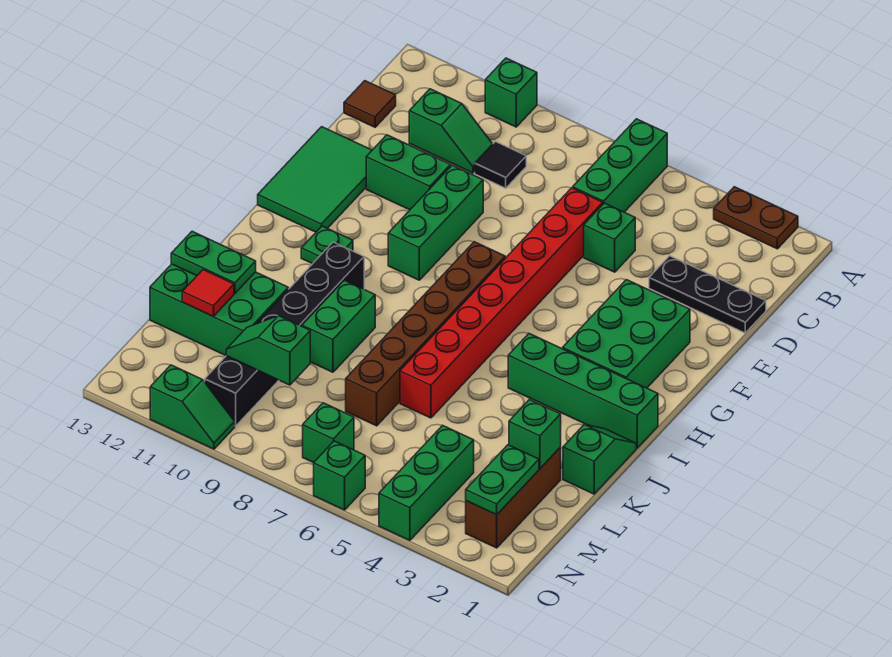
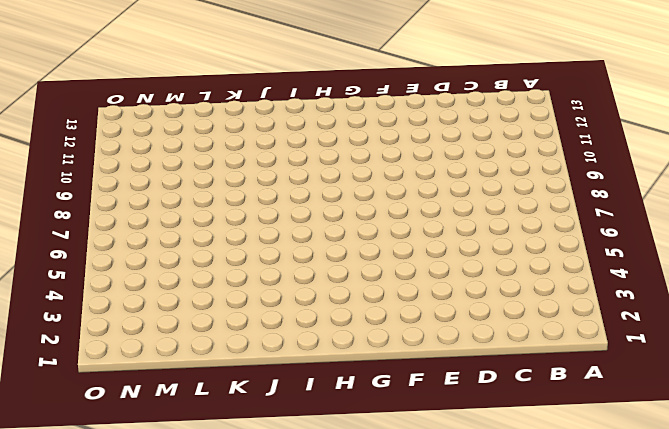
none -> brown plate A2:A3 level 1
none -> green brick A6:C6 level 1
none -> green brick A10 level 1
none -> black tile C9 level 1

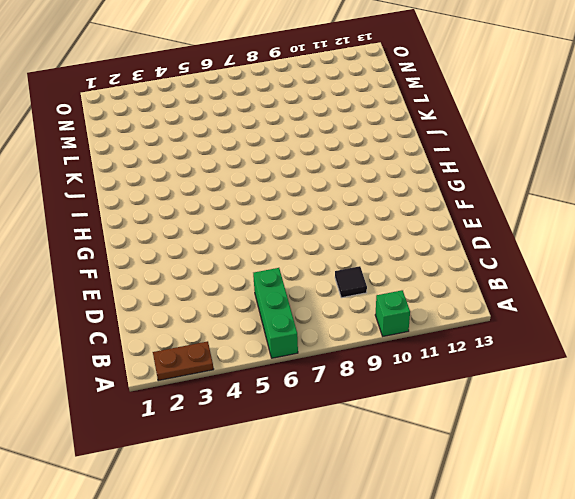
none -> green slope C10:C11 level 1 top 11
none -> brown tile C13 level 1
none -> black plate D1:D3 level 1
none -> green brick D5 level 1

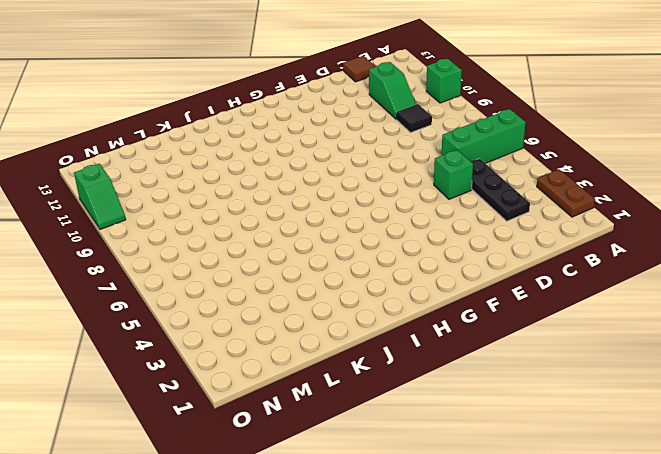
black plate C3:C5 level 1 -> black plate D1:D3 level 1
none -> red brick D6:K6 level 1
none -> green brick E9:G9 level 1
none -> green brick E10:E11 level 1
none -> green tile E12:G13 level 1

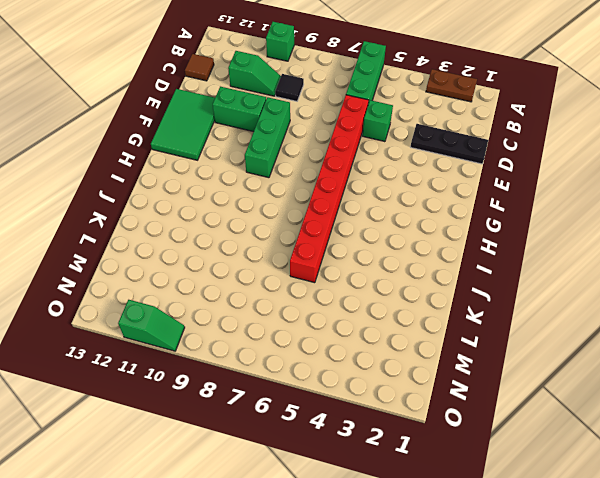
none -> green brick F2:H3 level 1
none -> brown brick G7:L7 level 1
none -> green plate H11 level 1
none -> green brick I1:I4 level 1

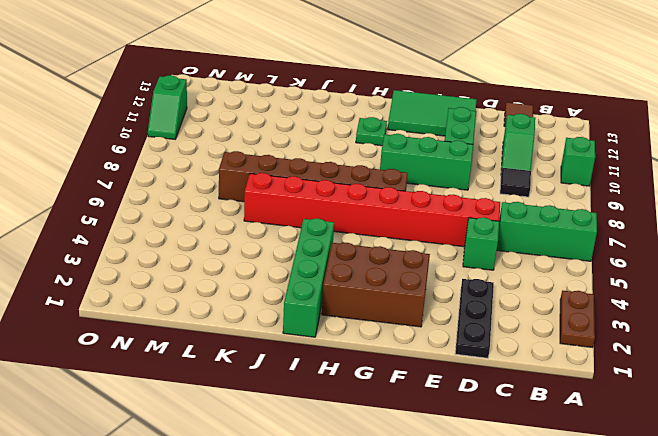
brown brick F2:H3 level 1 -> green brick F2:H3 level 1
none -> black brick I10:N10 level 1
none -> green slope J1:K1 level 1 top K
none -> green brick J9:K9 level 1
none -> green brick K11:L13 level 1

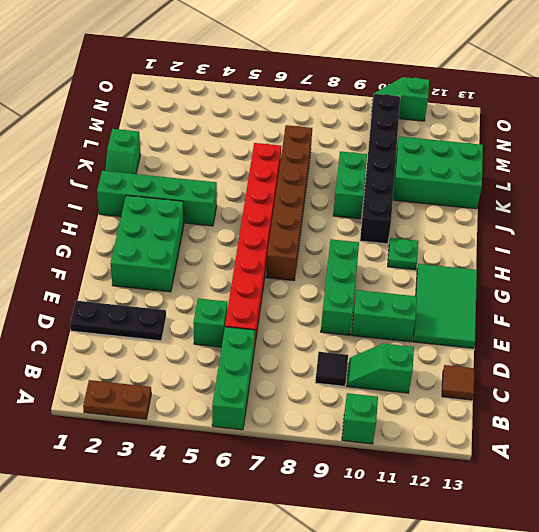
none -> brown brick L2:N2 level 1
none -> green brick M4:O4 level 1
none -> green brick N7 level 1
none -> green brick O6 level 1

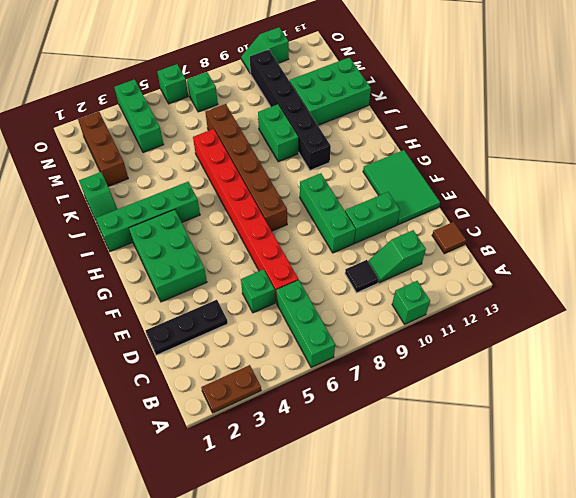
none -> green plate H11 level 1
none -> green plate K12:K13 level 2
none -> green brick L2 level 2
none -> red tile L12 level 2

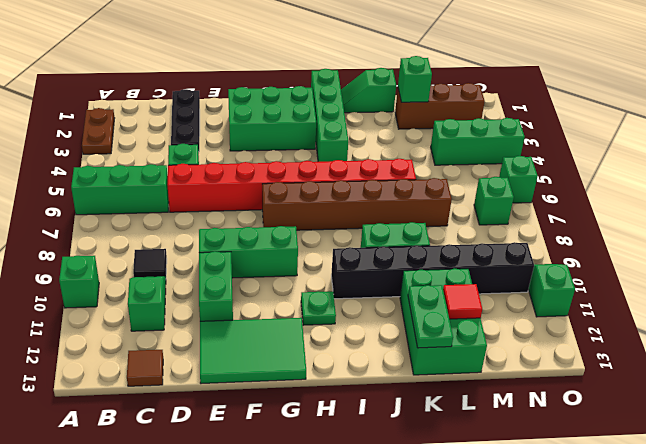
none -> green plate M2:N2 level 2
none -> green slope M9:M10 level 2 top 9

